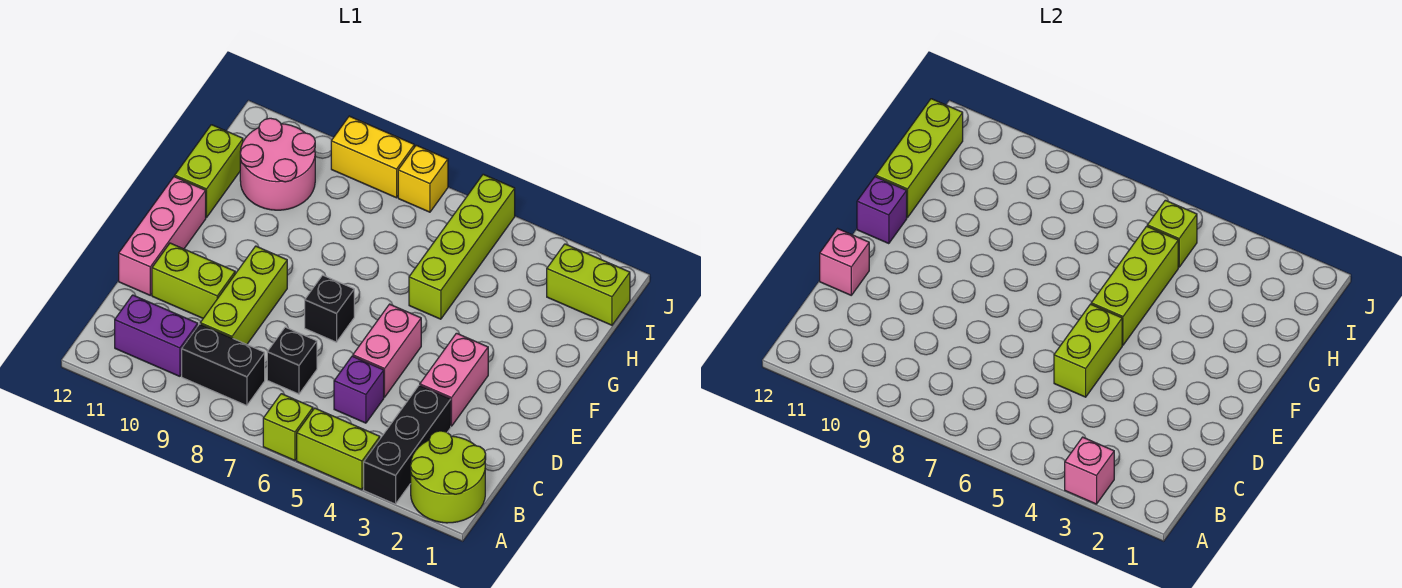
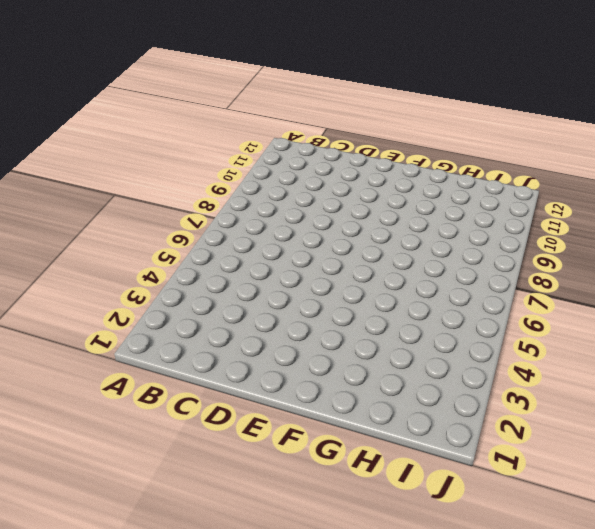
none -> lime round brick A1:B2 level 1
none -> black brick A3:C3 level 1
none -> lime brick A4:A5 level 1

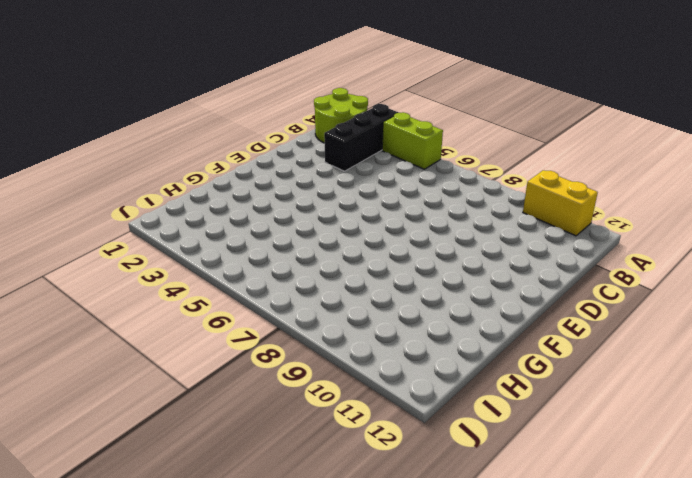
yellow brick A10:A11 level 1 -> yellow brick J8:J9 level 1
none -> lime brick A6 level 1
none -> black brick B8:B9 level 1
none -> purple brick B10:B11 level 1

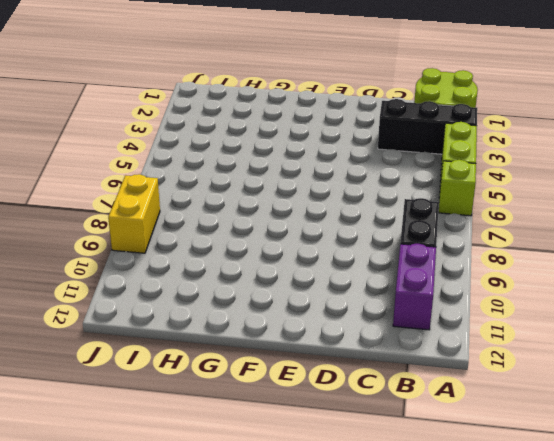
none -> purple brick C5 level 1
none -> black brick C7 level 1
none -> lime brick C9:E9 level 1

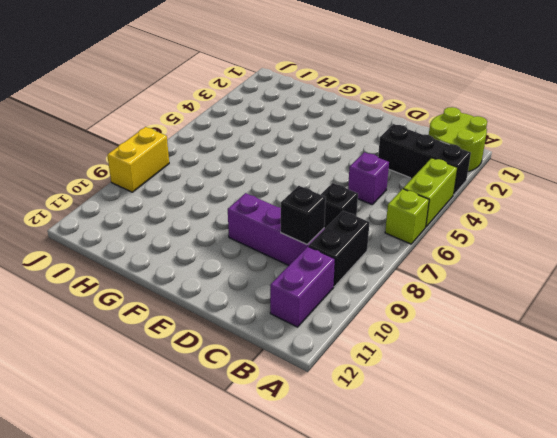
purple brick C9:E9 level 1 -> lime brick C9:E9 level 1
black brick C9 level 2 -> black brick E7 level 1
none -> pink brick D3:E3 level 1
none -> pink brick D5:E5 level 1
none -> lime brick D10:D11 level 1

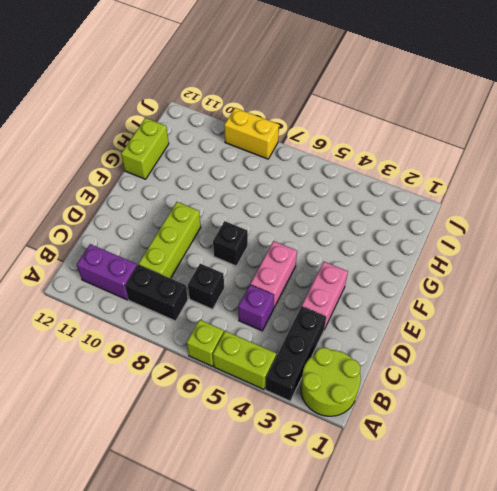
none -> lime brick D10:D11 level 1
none -> pink brick D12:F12 level 1
none -> lime brick G5:J5 level 1

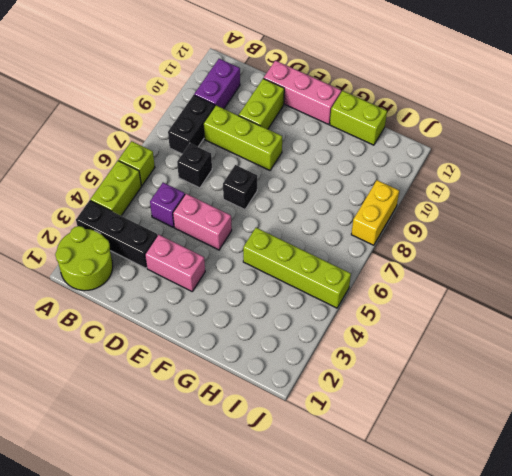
none -> pink round brick H10:I11 level 1
none -> lime brick I1:I2 level 1
none -> yellow brick J7 level 1

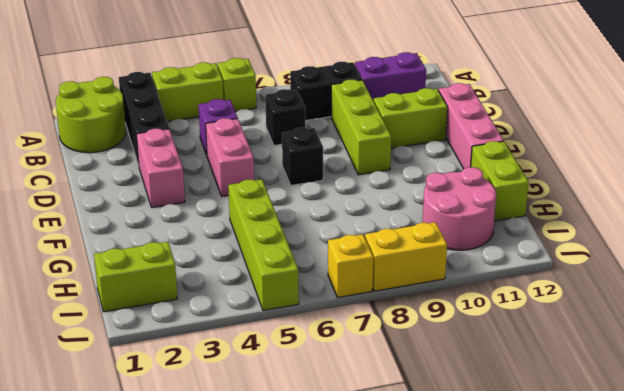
none -> pink brick A3 level 2
none -> lime brick D5:E5 level 2
none -> pink brick D12 level 2

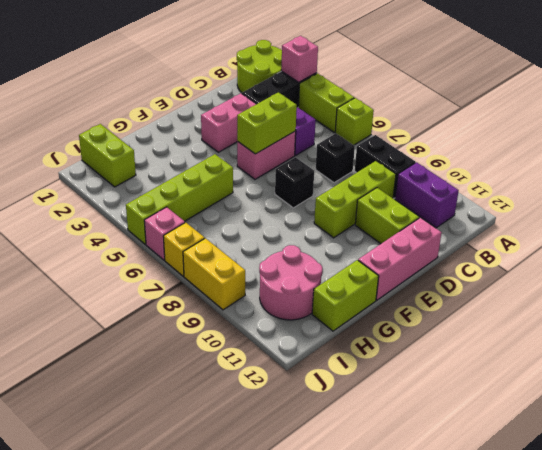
pink brick J6 level 1 -> pink brick D12 level 2
none -> lime brick F5:H5 level 2
none -> purple brick F12 level 2
none -> lime brick G12:I12 level 2

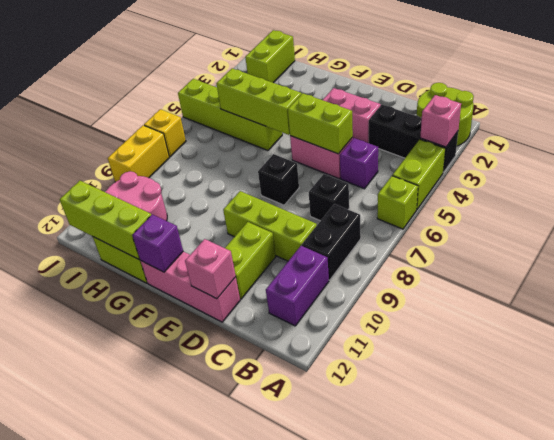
none -> lime brick I5 level 2

